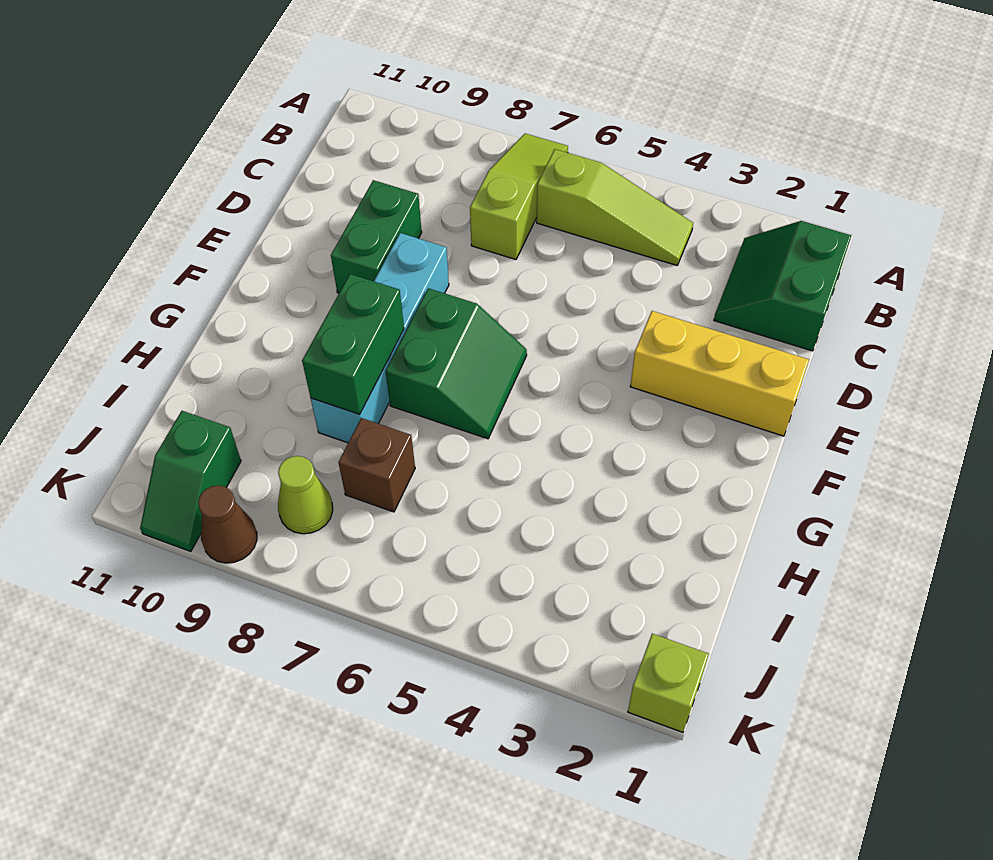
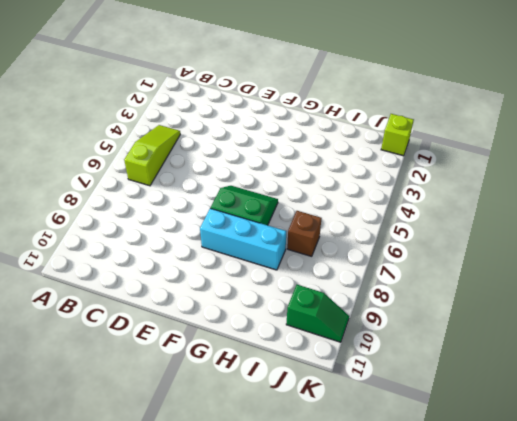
cyan brick F8:H8 level 1 -> cyan brick E8:H8 level 1
none -> lime slope A7:C7 level 1 top C
none -> green slope B1:C2 level 1 top 1
none -> green brick D9:E9 level 1

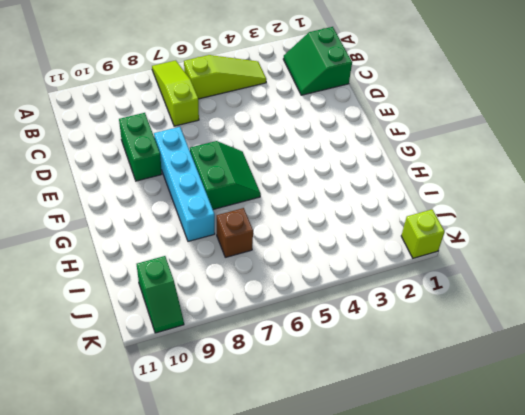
none -> yellow brick E1:E3 level 1
none -> lime cone J8 level 1
none -> brown cone K9 level 1

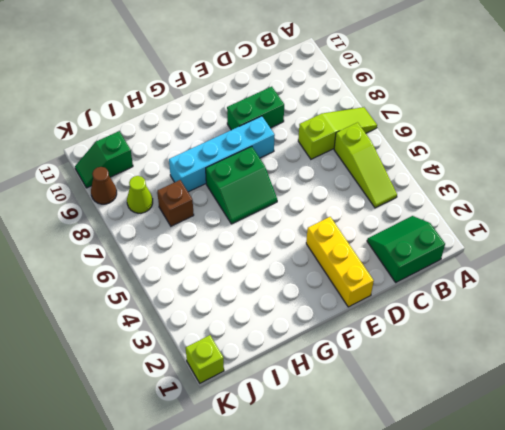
none -> green brick G8:H8 level 2

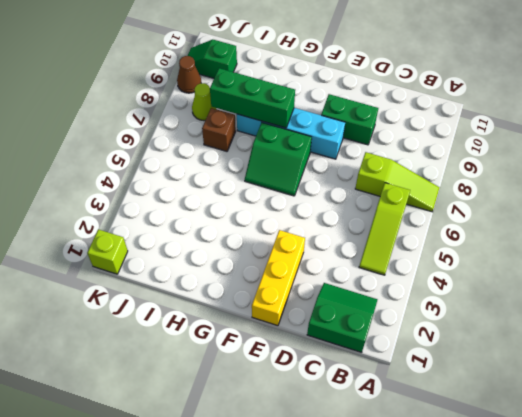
green brick G8:I8 level 2 -> green brick G8:H8 level 2

